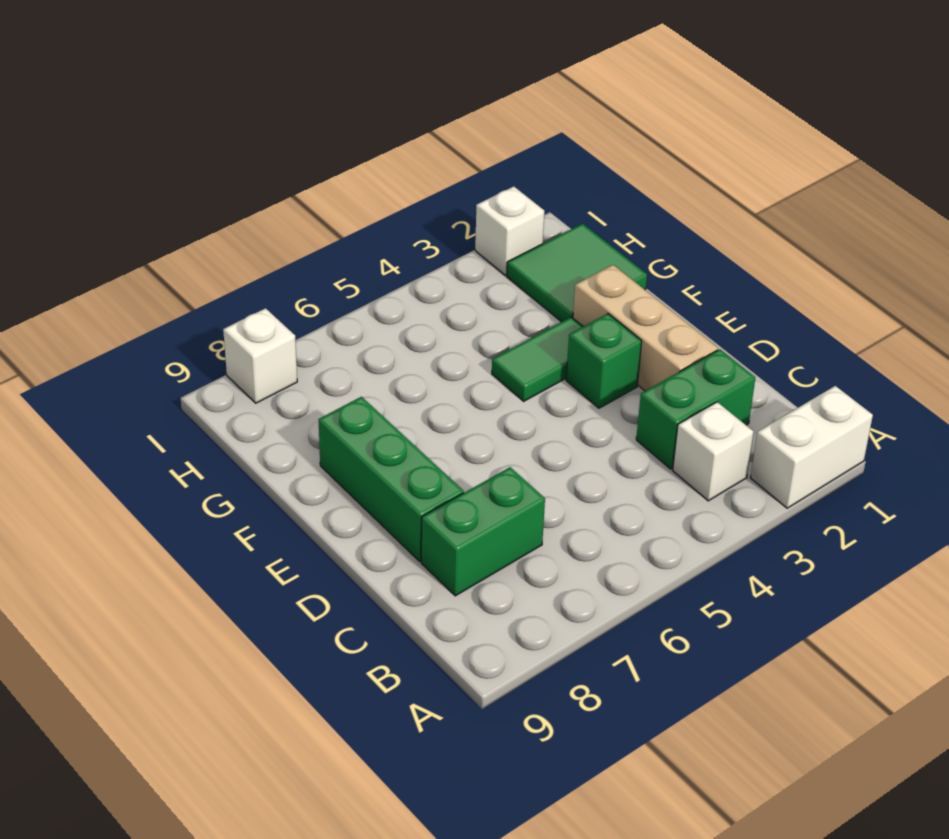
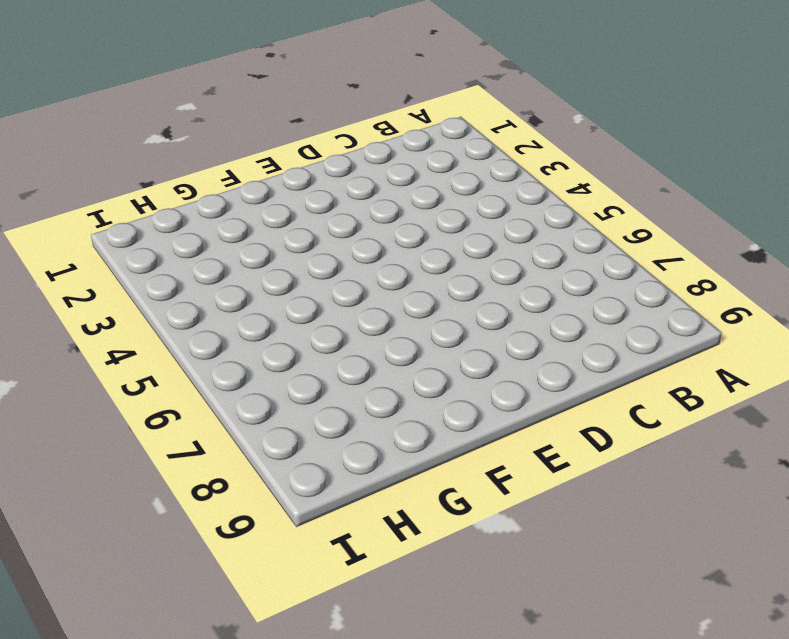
none -> white brick A1:A2 level 1
none -> white brick B3 level 1

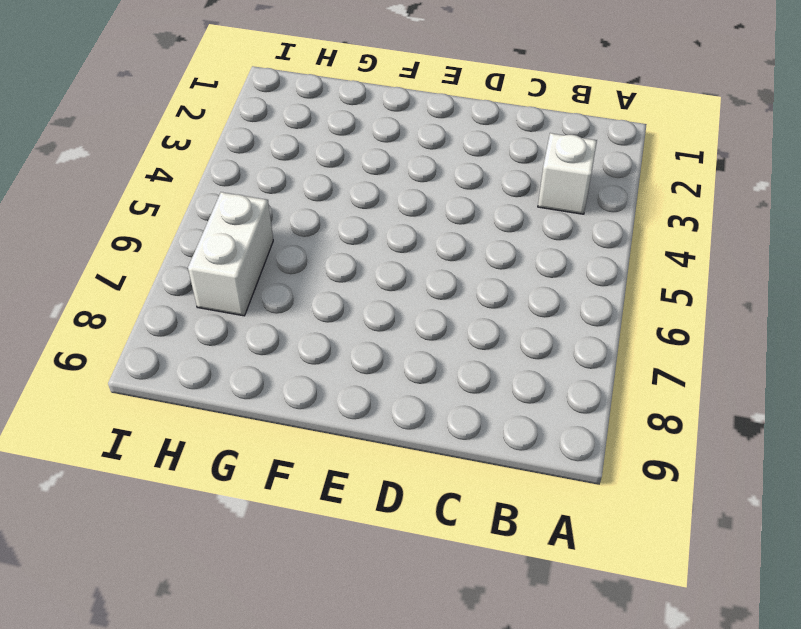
white brick H6:H7 level 1 -> white brick A1:A2 level 1
none -> green brick C2:C3 level 1
none -> green brick C7:C8 level 1

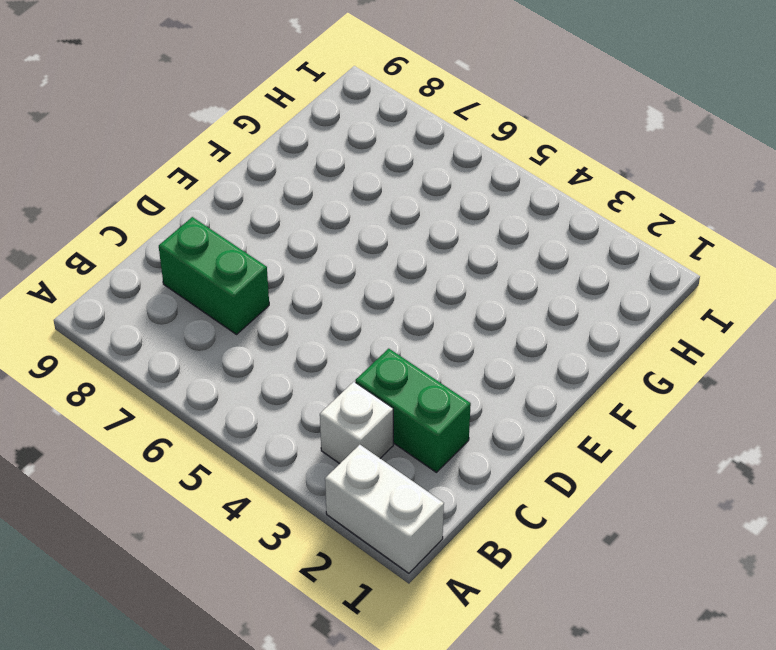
none -> tan brick D2:F2 level 1
none -> green brick D8:F8 level 1

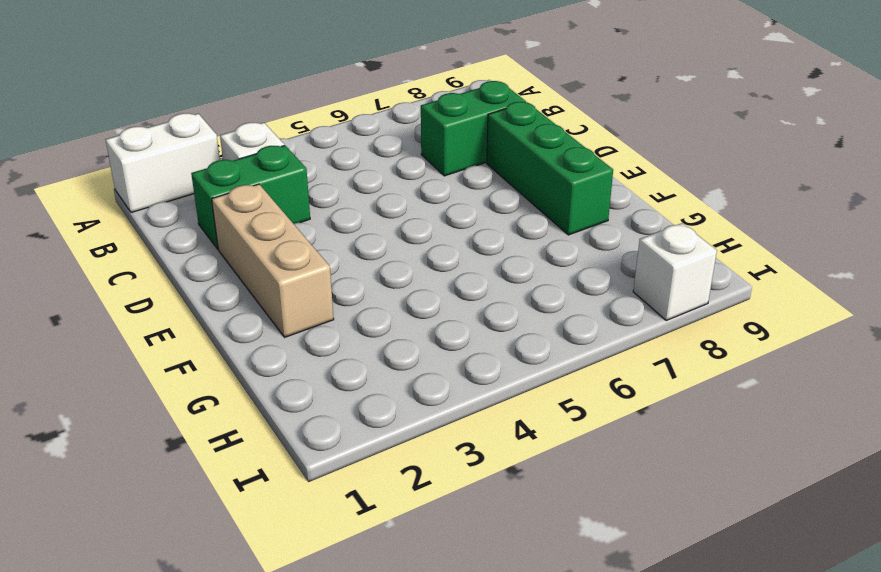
none -> green brick E3 level 1
none -> green tile F3:F4 level 1

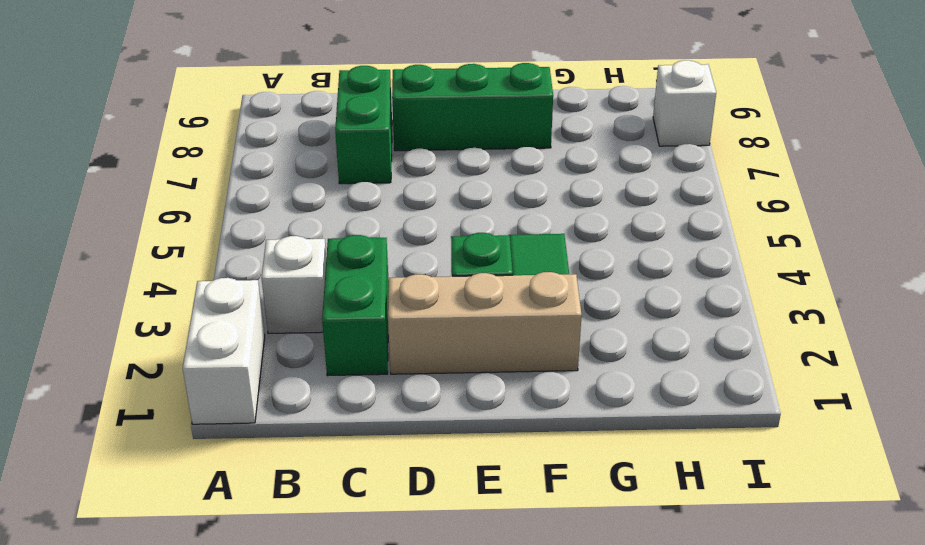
none -> green tile G1:H2 level 1
none -> white brick I2 level 1

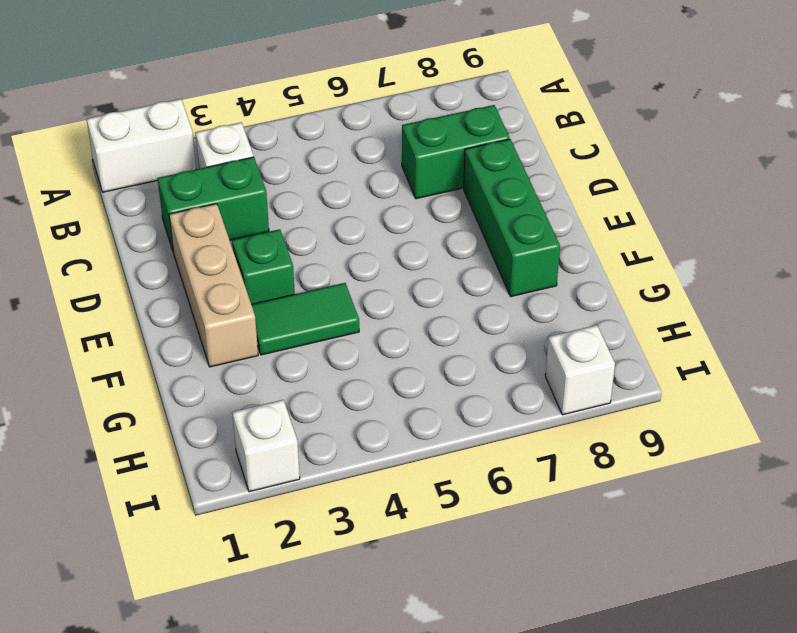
none -> green tile G1:H2 level 1

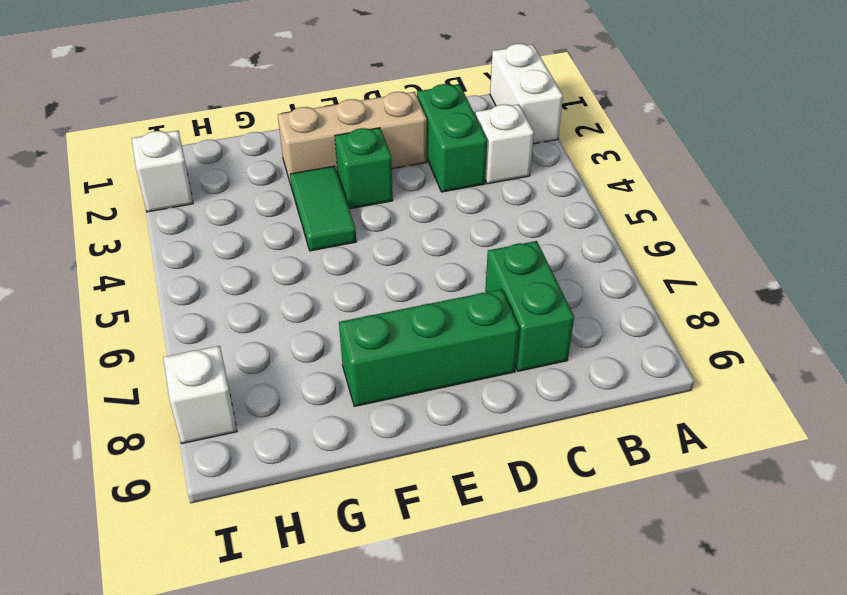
none -> green tile G1:H2 level 1

